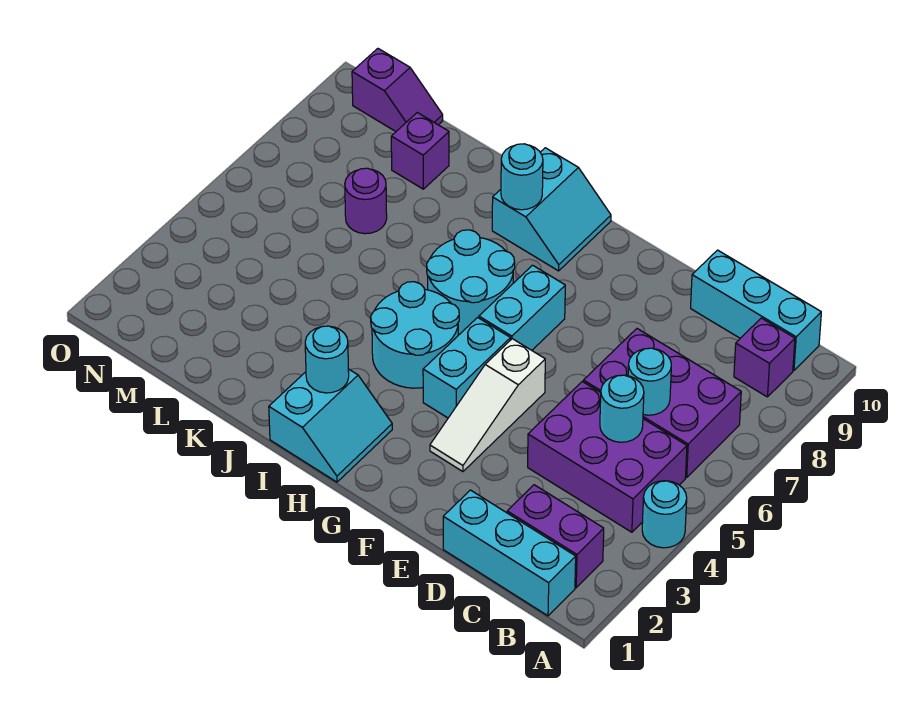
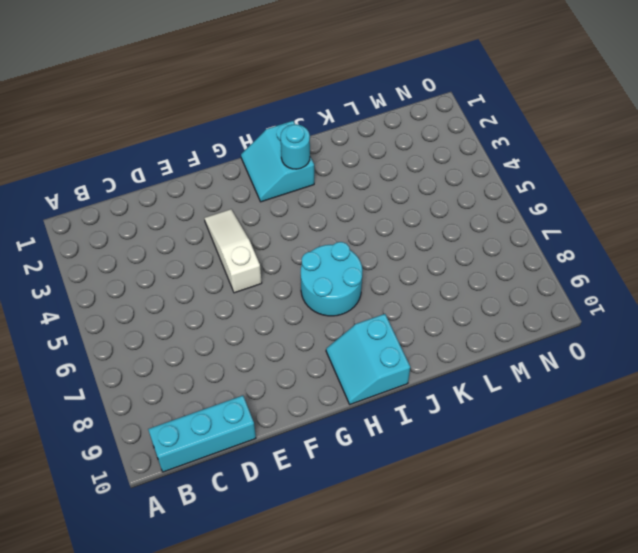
none -> cyan round brick A4 level 1
none -> cyan brick B1:D1 level 1
none -> purple brick B2:C2 level 1

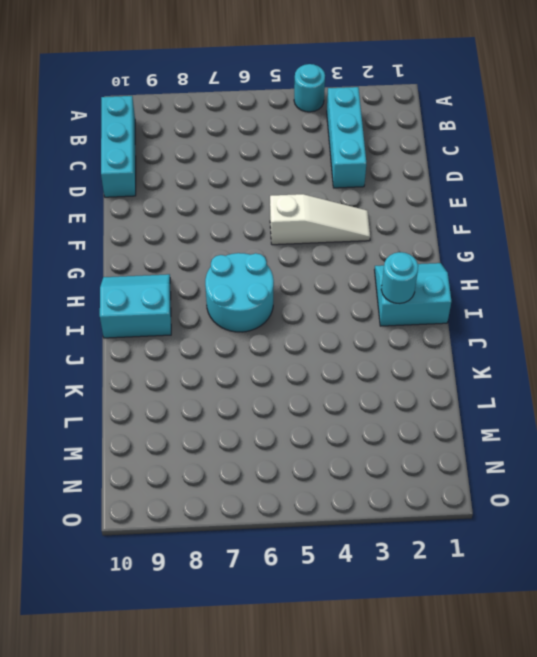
cyan brick B3:D3 level 1 -> cyan brick B1:D1 level 1
none -> purple brick B2:C2 level 1
none -> purple brick B4:D5 level 1
none -> purple brick B6:D7 level 1

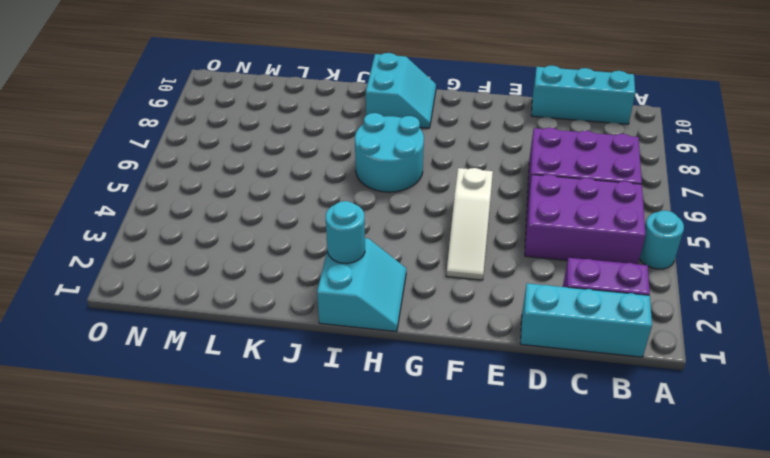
none -> purple brick B9 level 1
none -> cyan brick G4:G5 level 1
none -> cyan brick G6:G7 level 1

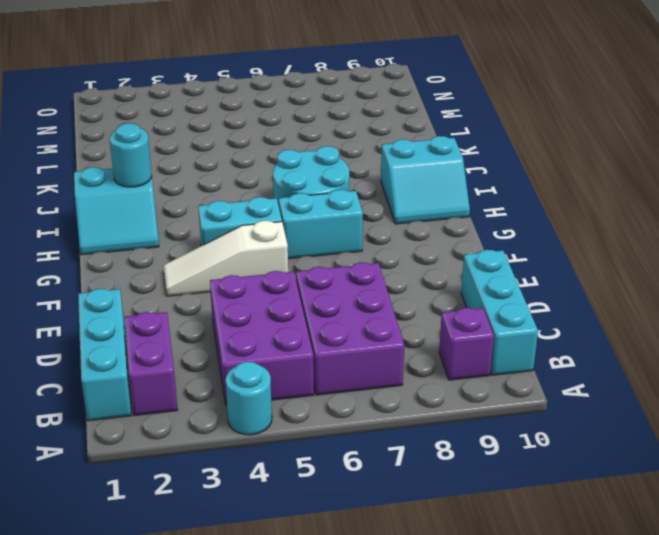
none -> cyan round brick H4:I5 level 1
none -> purple round brick L7 level 1
none -> purple brick L9 level 1

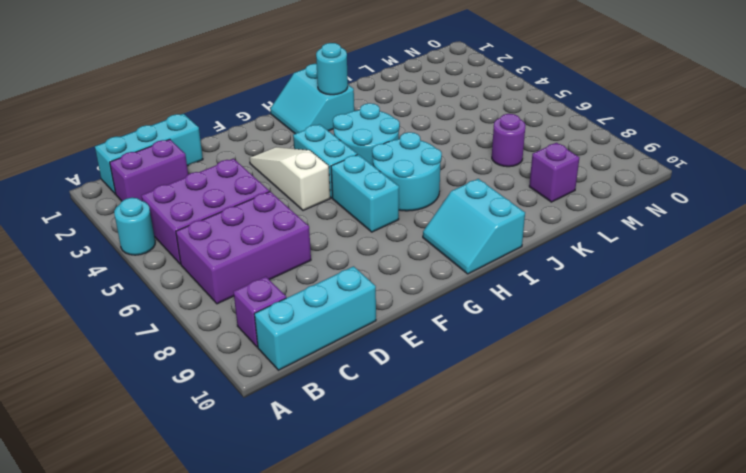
none -> purple slope M10:N10 level 1 top N
none -> cyan round brick C5 level 2
none -> cyan round brick C6 level 2

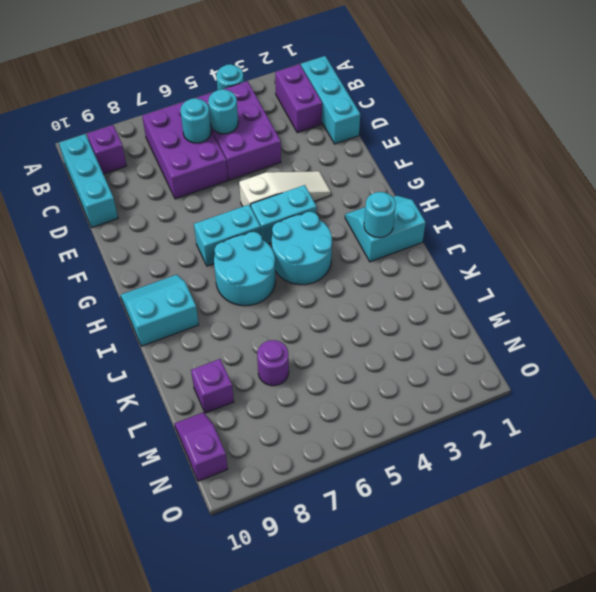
none -> cyan round brick I9 level 2

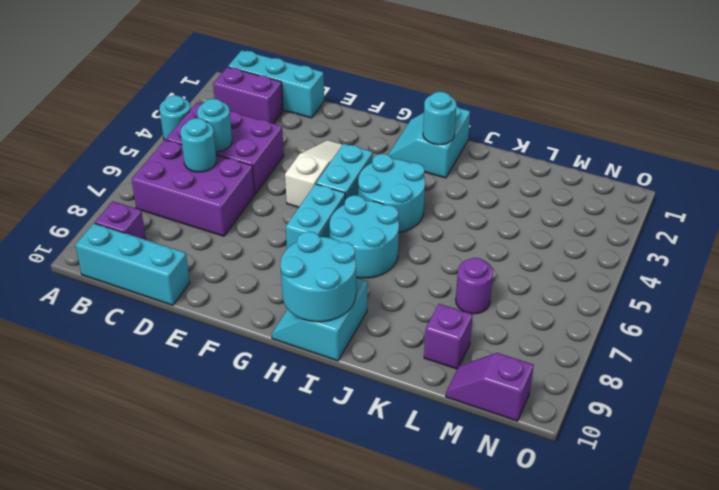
cyan round brick H9:I10 level 2 -> cyan round brick I9 level 2

